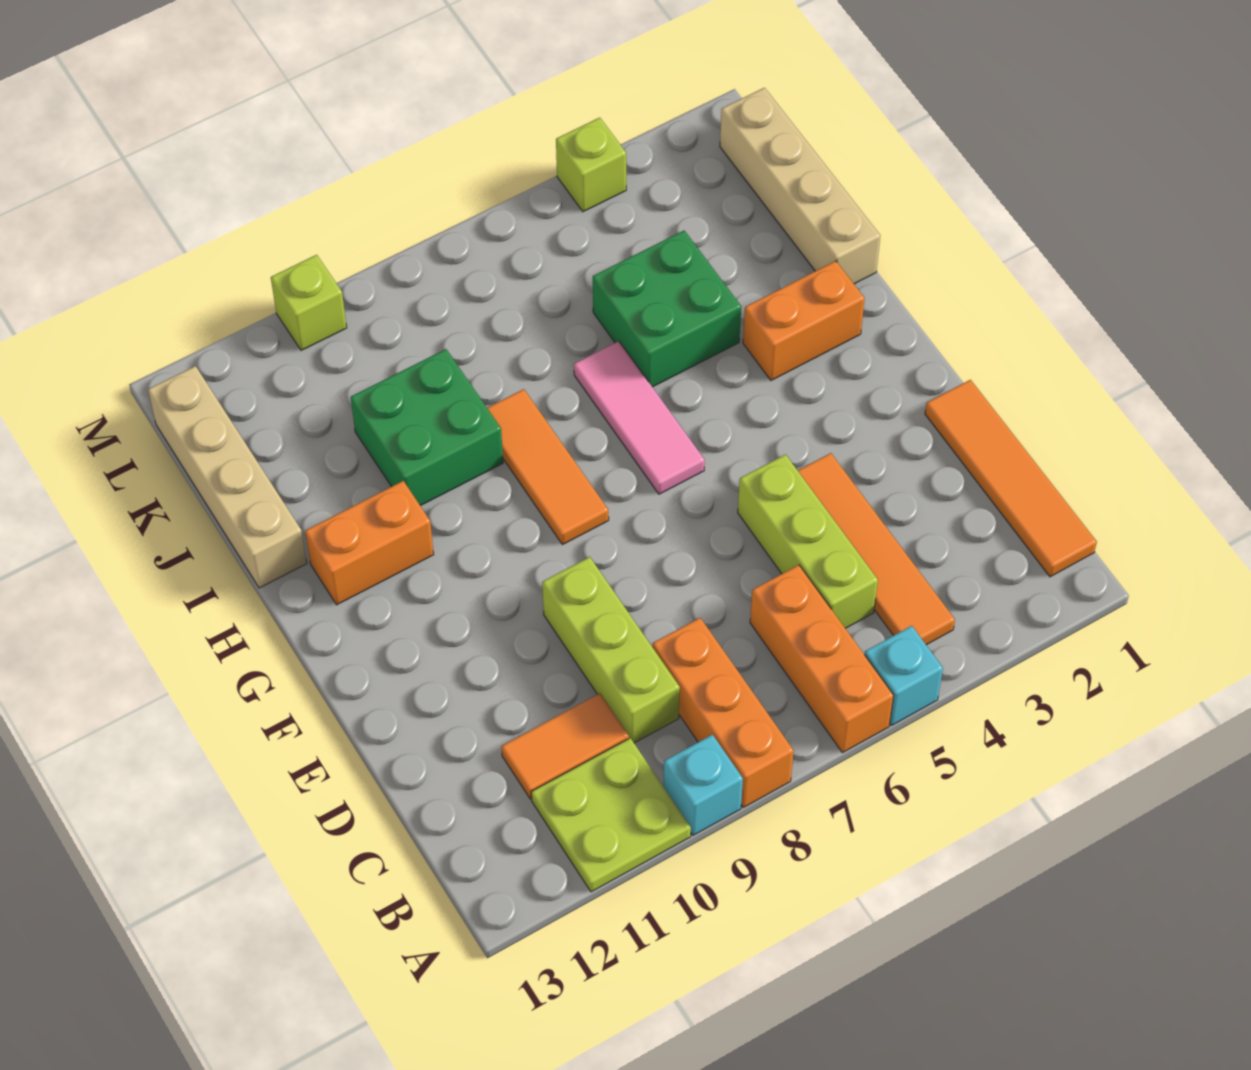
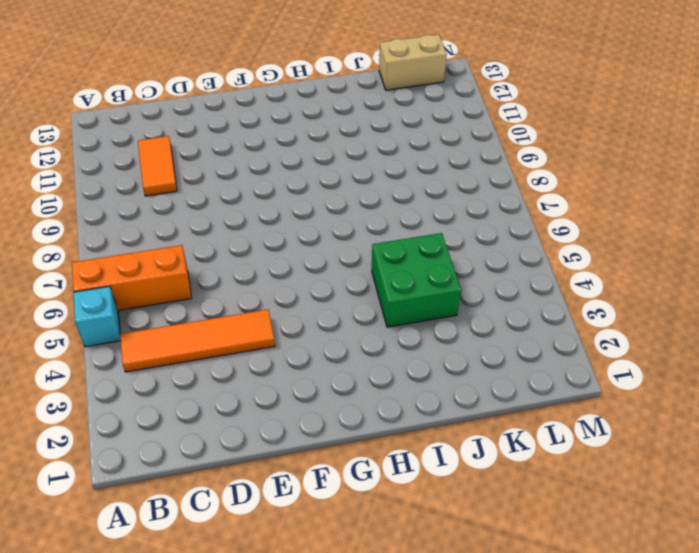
tan brick K13:L13 level 1 -> tan brick I13:L13 level 1
none -> orange brick A8:C8 level 1
none -> cyan brick A9 level 1
none -> lime plate A10:B11 level 1

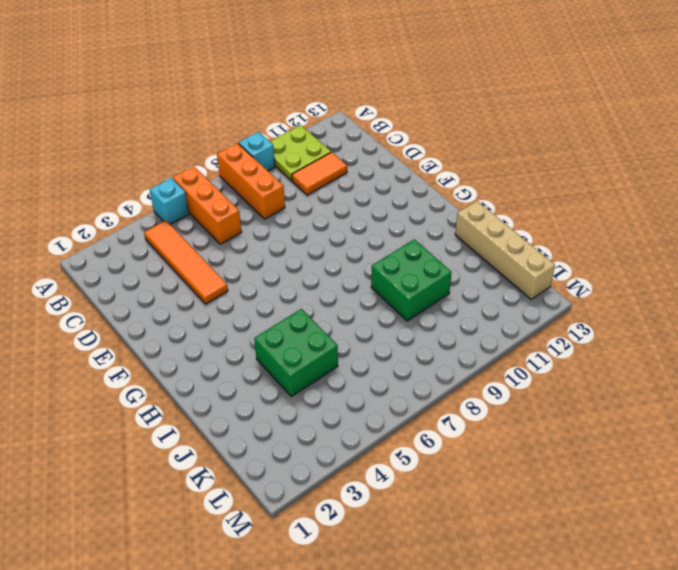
none -> orange tile B1:E1 level 1
none -> lime brick C5:E5 level 1
none -> lime brick C9:E9 level 1

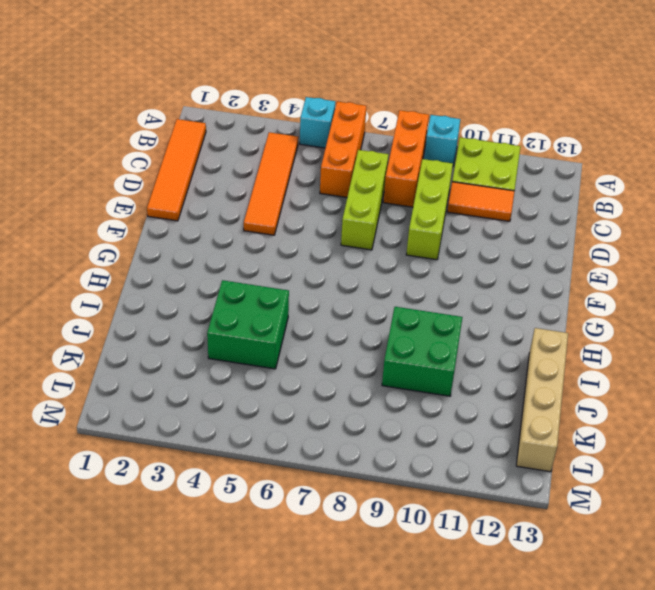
lime brick C7:E7 level 1 -> lime brick C5:E5 level 1
none -> pink tile G6:I6 level 1
none -> orange tile G8:I8 level 1
none -> orange brick H2:H3 level 1

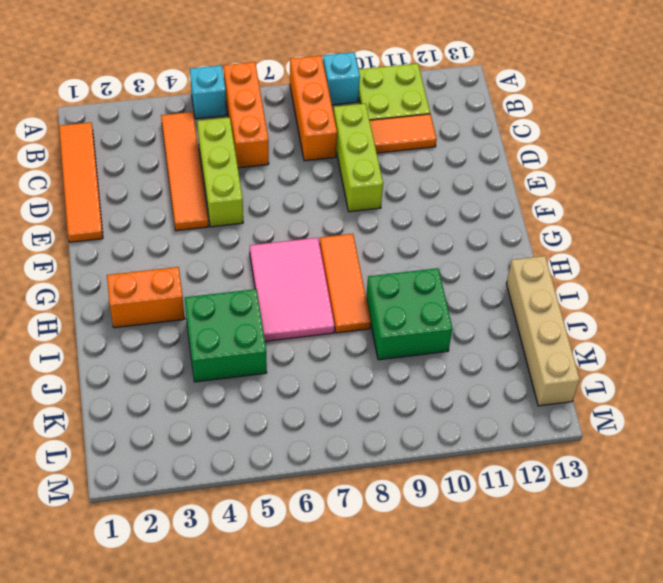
pink tile G6:I7 level 1 -> pink tile G6:I6 level 1
none -> orange brick H11:H12 level 1
none -> tan brick I1:L1 level 1
none -> lime brick M4 level 1

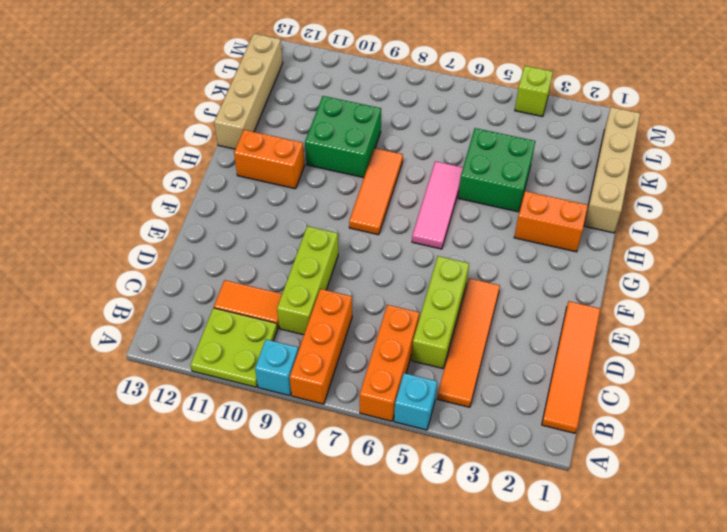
none -> lime brick M10 level 1

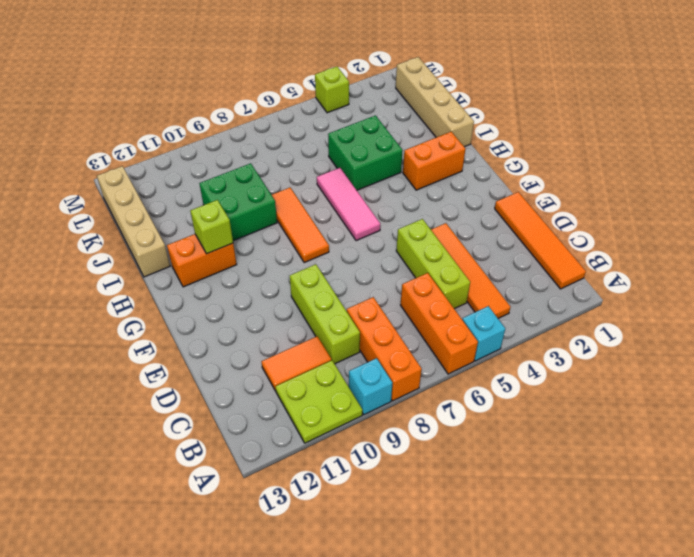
lime brick H11 level 2 -> lime brick M10 level 1

